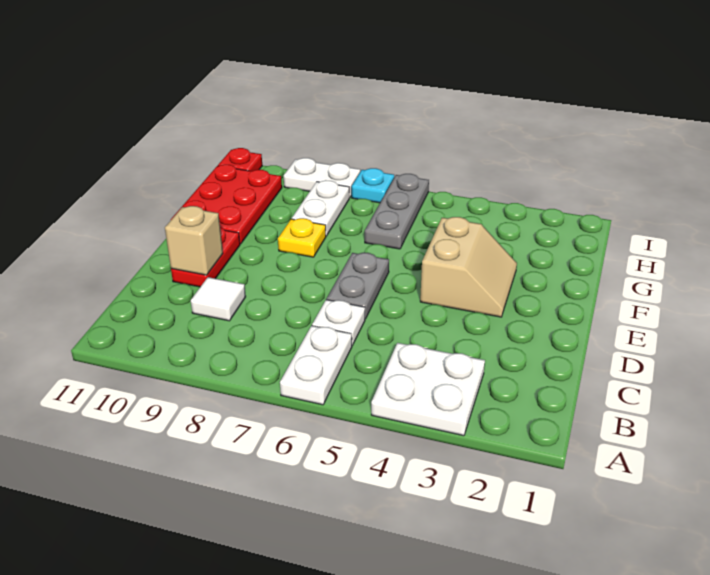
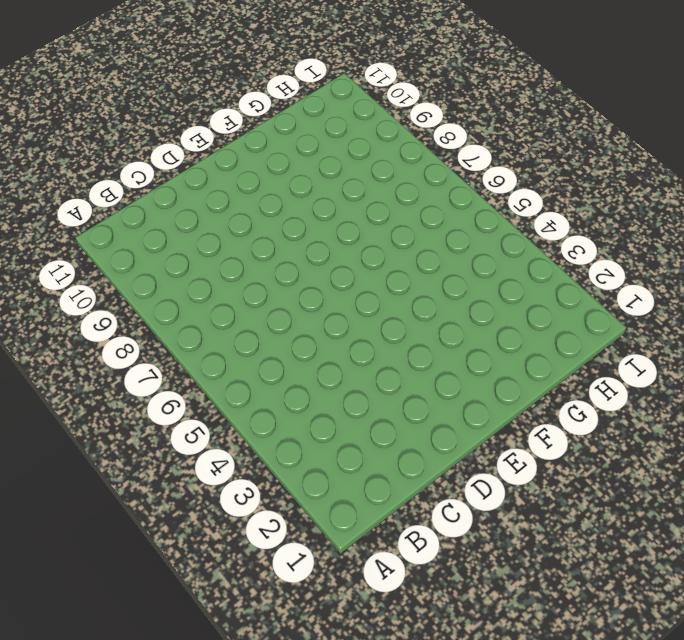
none -> white plate A3:B4 level 1
none -> white plate A6:B6 level 1
none -> white plate C6 level 1

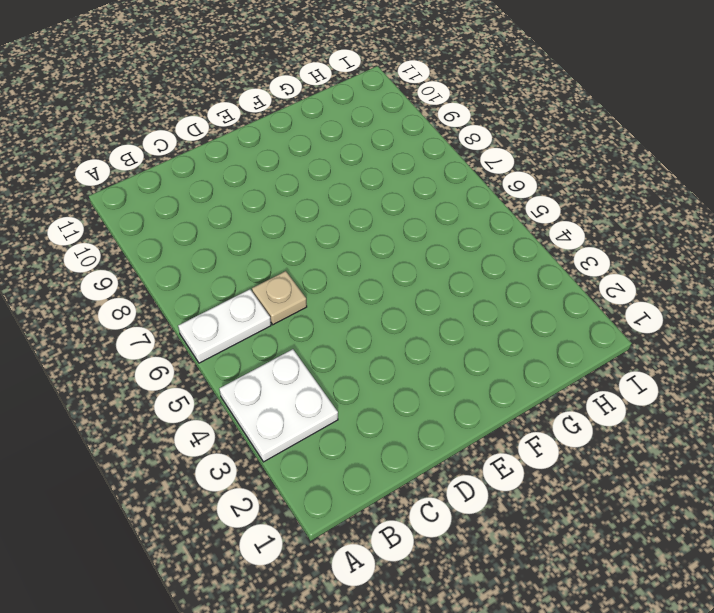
tan plate C6 level 1 -> white plate C6 level 1
none -> white tile C9 level 1
none -> grey plate D6:E6 level 1
none -> red plate D10:E10 level 1

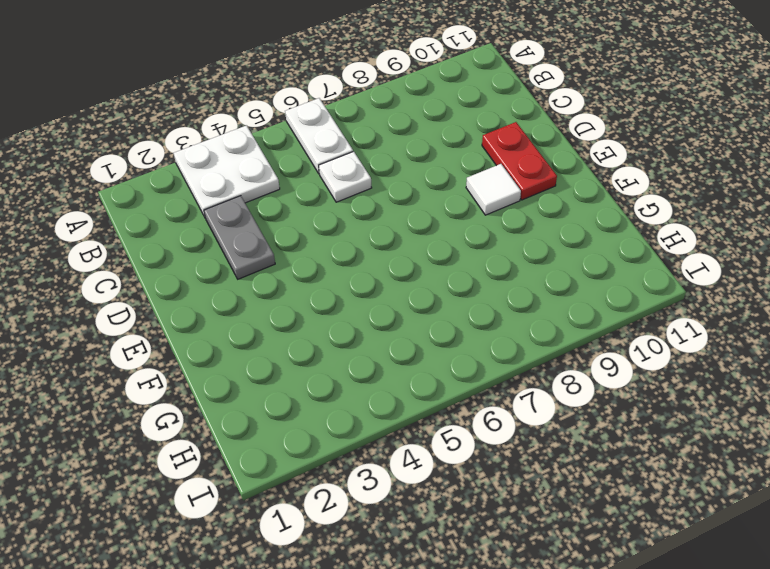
grey plate C3:D3 level 1 -> grey plate D6:E6 level 1
white tile E9 level 1 -> white tile C9 level 1
none -> tan slope E3:F4 level 1 top 4
none -> yellow plate F8 level 1
none -> red plate F10:H11 level 1

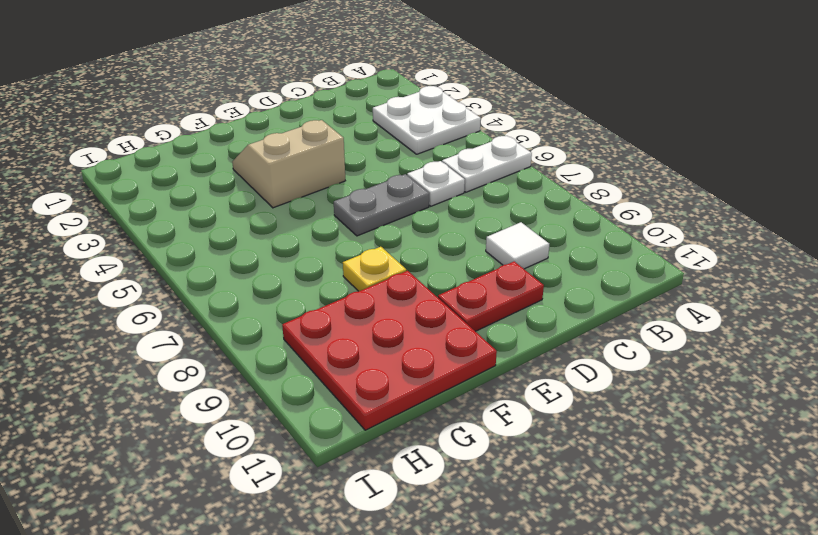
red plate F9:H11 level 1 -> red plate F10:H11 level 1
none -> grey plate G6:I6 level 1
none -> white plate G8:H8 level 1
none -> cyan plate I7 level 1

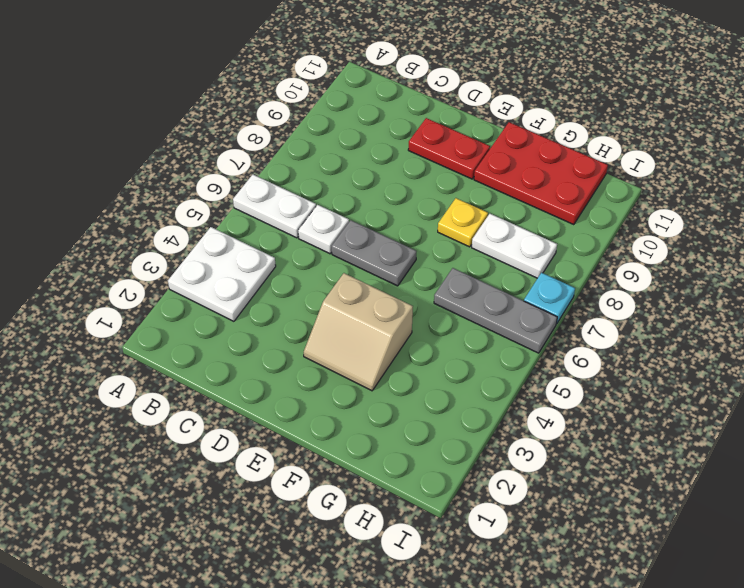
none -> white tile C9 level 1
none -> white plate I8:I9 level 1
none -> red plate I11 level 1

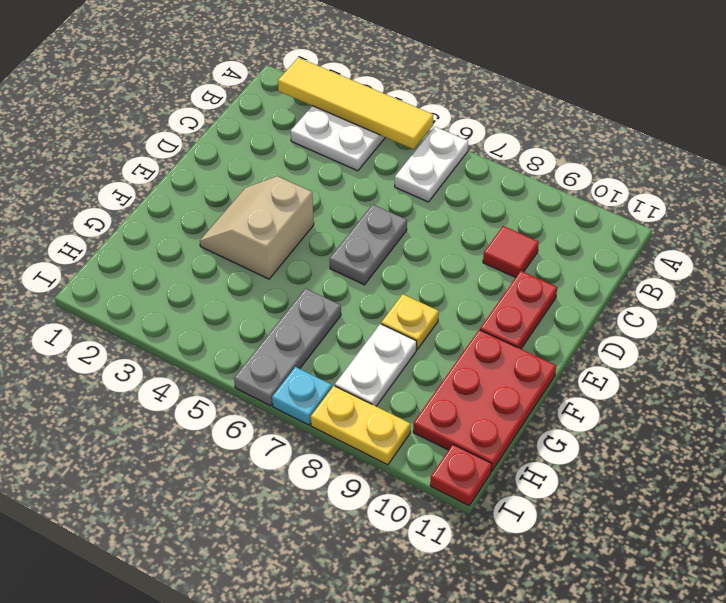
yellow tile A2:A5 level 2 -> none
red tile C9 level 1 -> white tile C9 level 1
yellow plate I8:I9 level 1 -> white plate I8:I9 level 1
none -> white plate C6 level 1
none -> tan brick D10 level 2

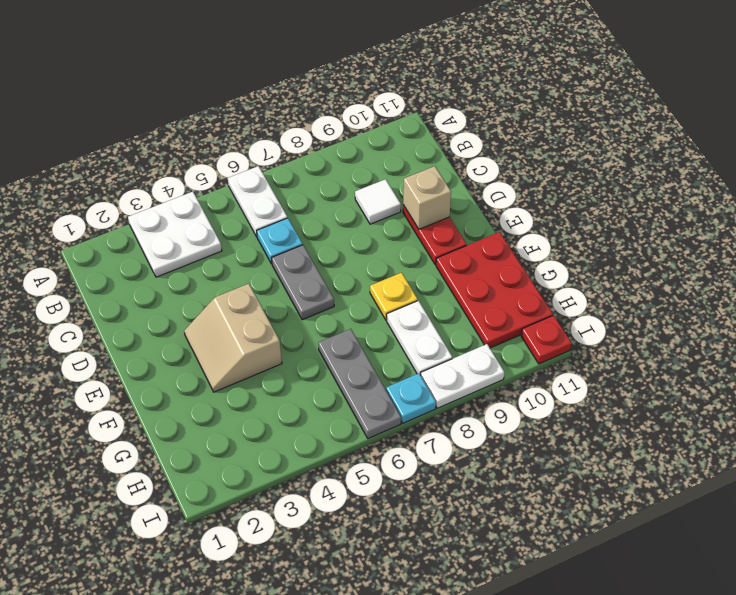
cyan plate C6 level 1 -> white plate C6 level 1

